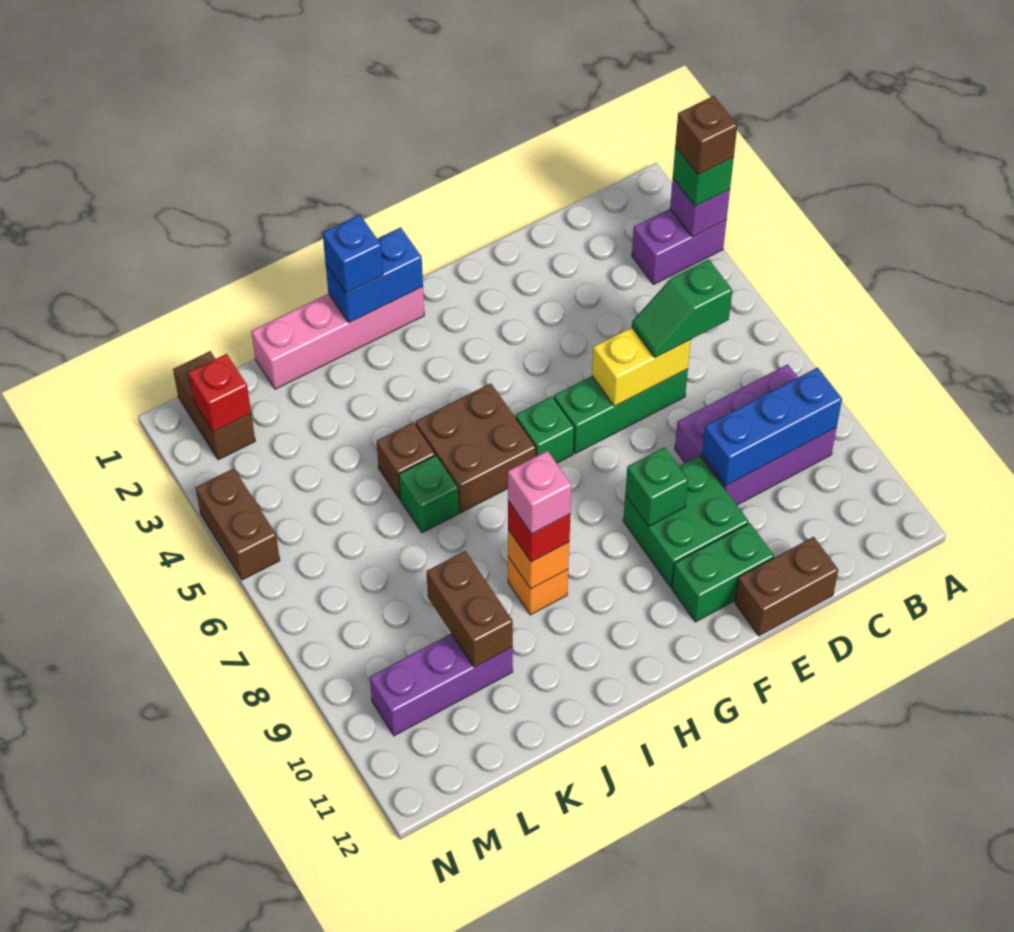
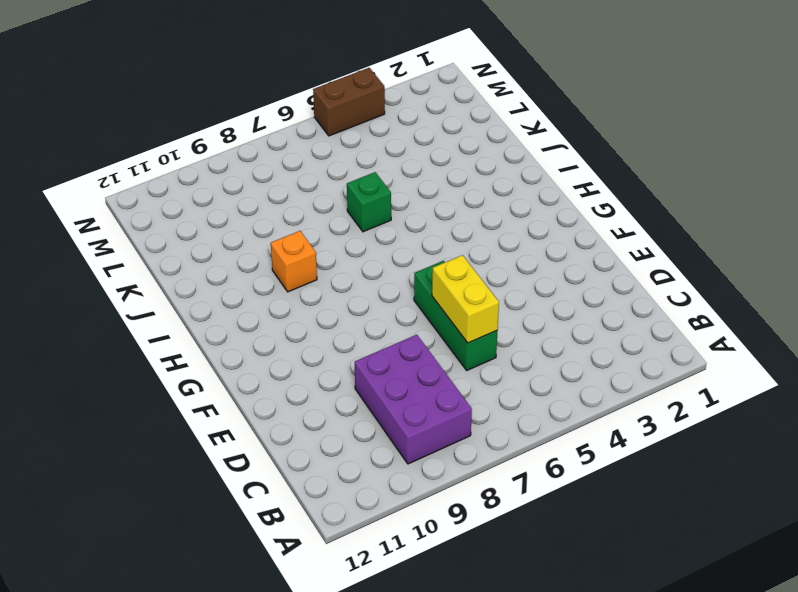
none -> purple brick A3:B3 level 1
none -> brown brick D12:E12 level 1
none -> green brick E9:F10 level 1

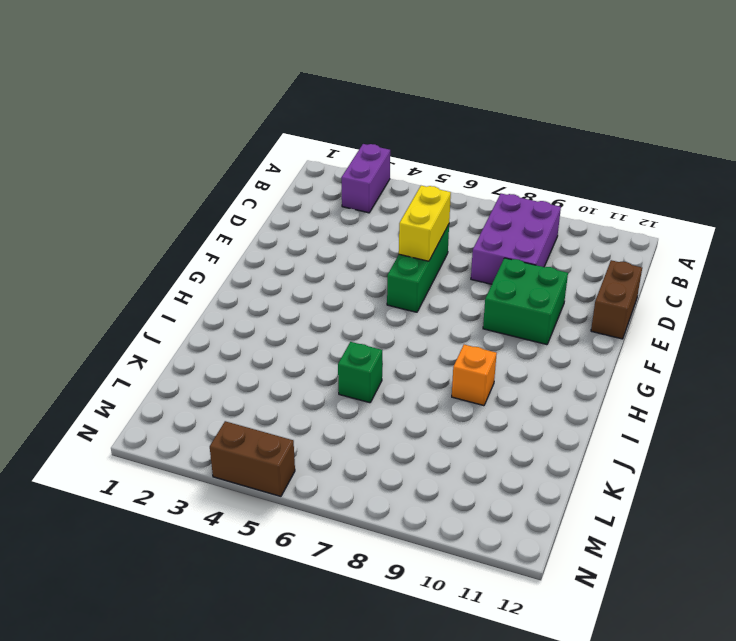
none -> green brick E11:F11 level 1
none -> green brick G6 level 1
none -> pink brick H1:K1 level 1

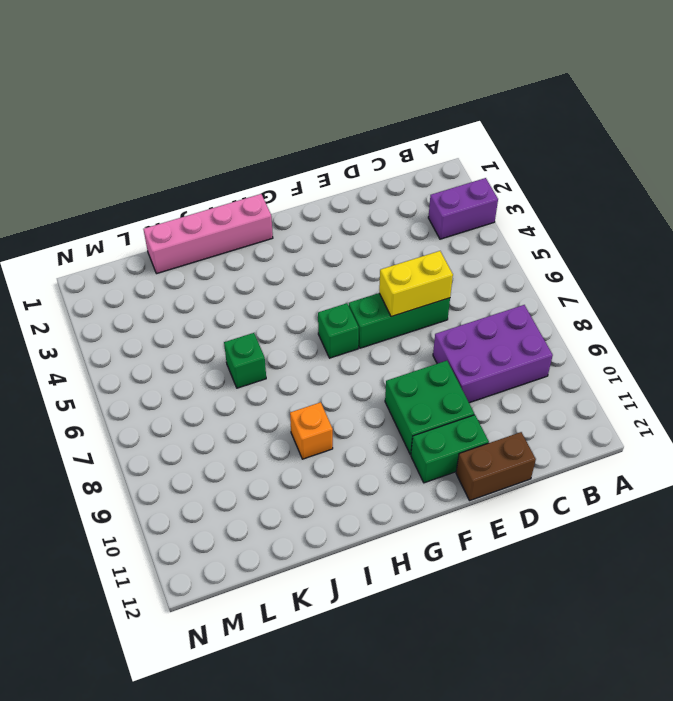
none -> brown brick H5:I6 level 1
none -> brown brick J5 level 1
none -> purple brick K10:M10 level 1

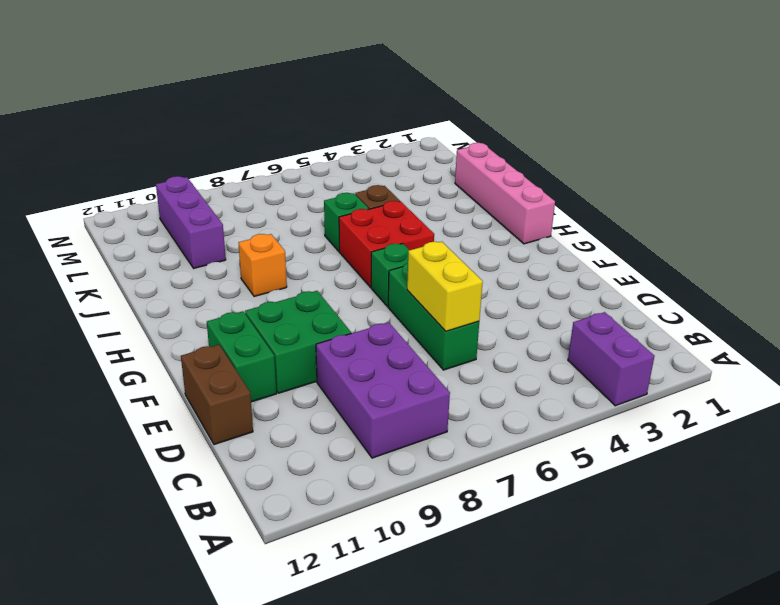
red brick H5:I6 level 1 -> brown brick H5:I6 level 1
none -> brown brick M1:M2 level 1
none -> brown brick N4:N5 level 1
none -> purple brick A3 level 2

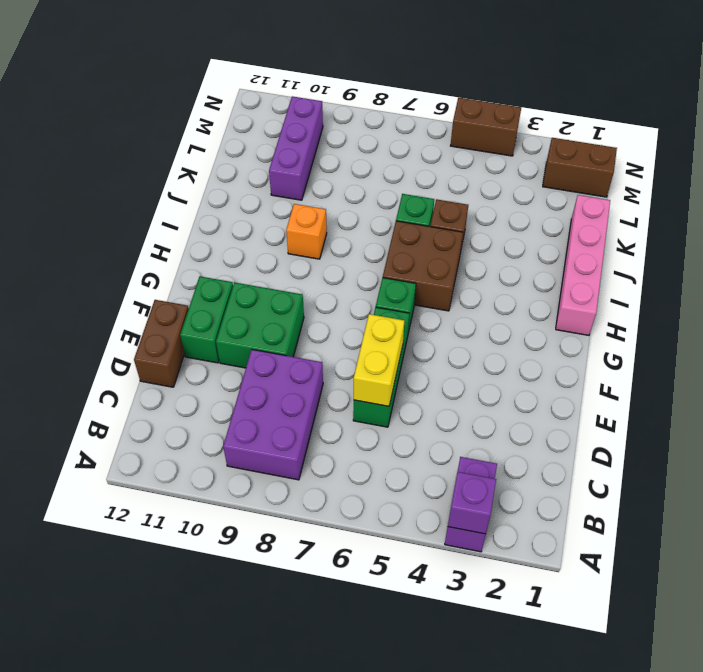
none -> blue brick B9:D9 level 2
none -> green brick F9 level 2
none -> blue brick H1:I1 level 2

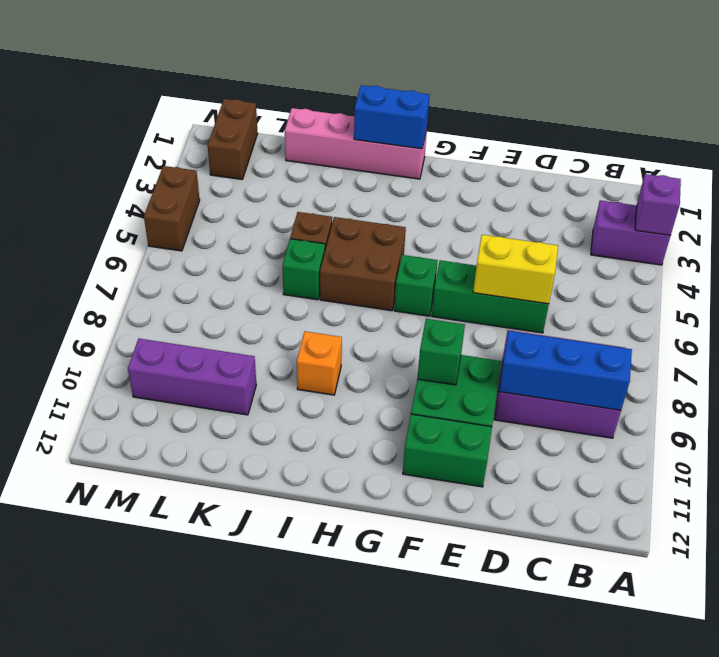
none -> brown brick D12:E12 level 1
none -> orange brick I9 level 2
none -> brown brick K9:K10 level 2

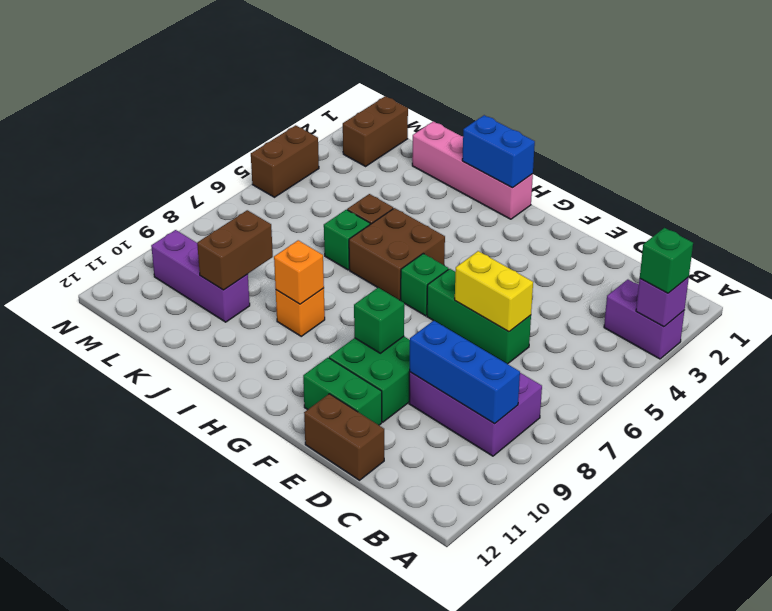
none -> red brick M2 level 2
none -> green slope C6:D6 level 3 top C
none -> blue brick I1 level 3

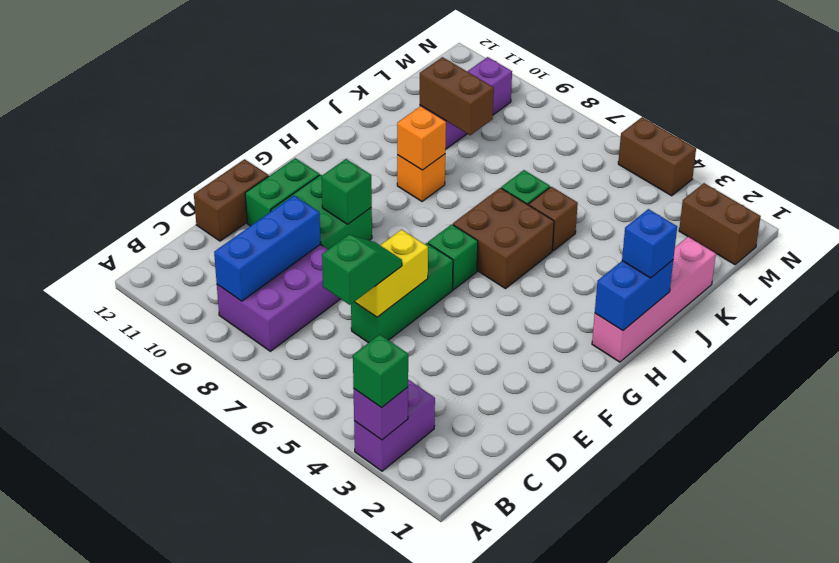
none -> red brick M2 level 2
none -> red brick I9 level 3
none -> brown brick A3 level 4

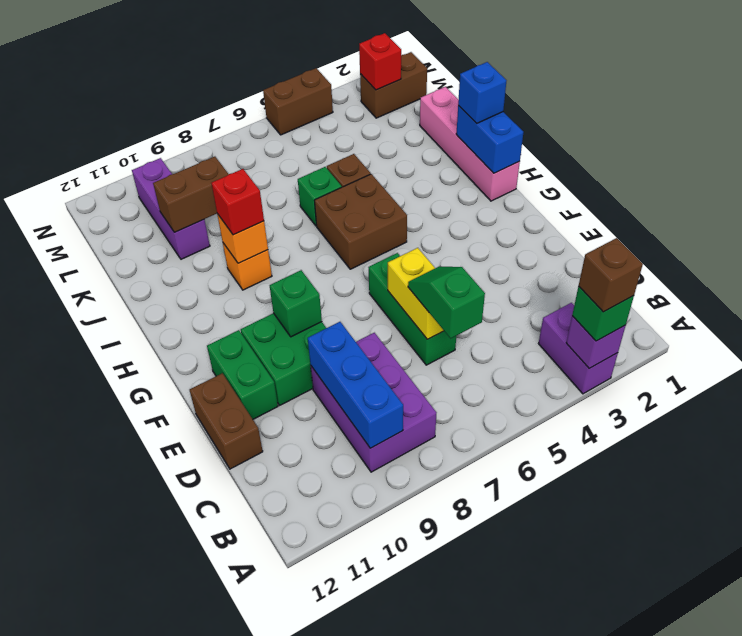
none -> green brick G6 level 1
none -> pink brick I9 level 4

